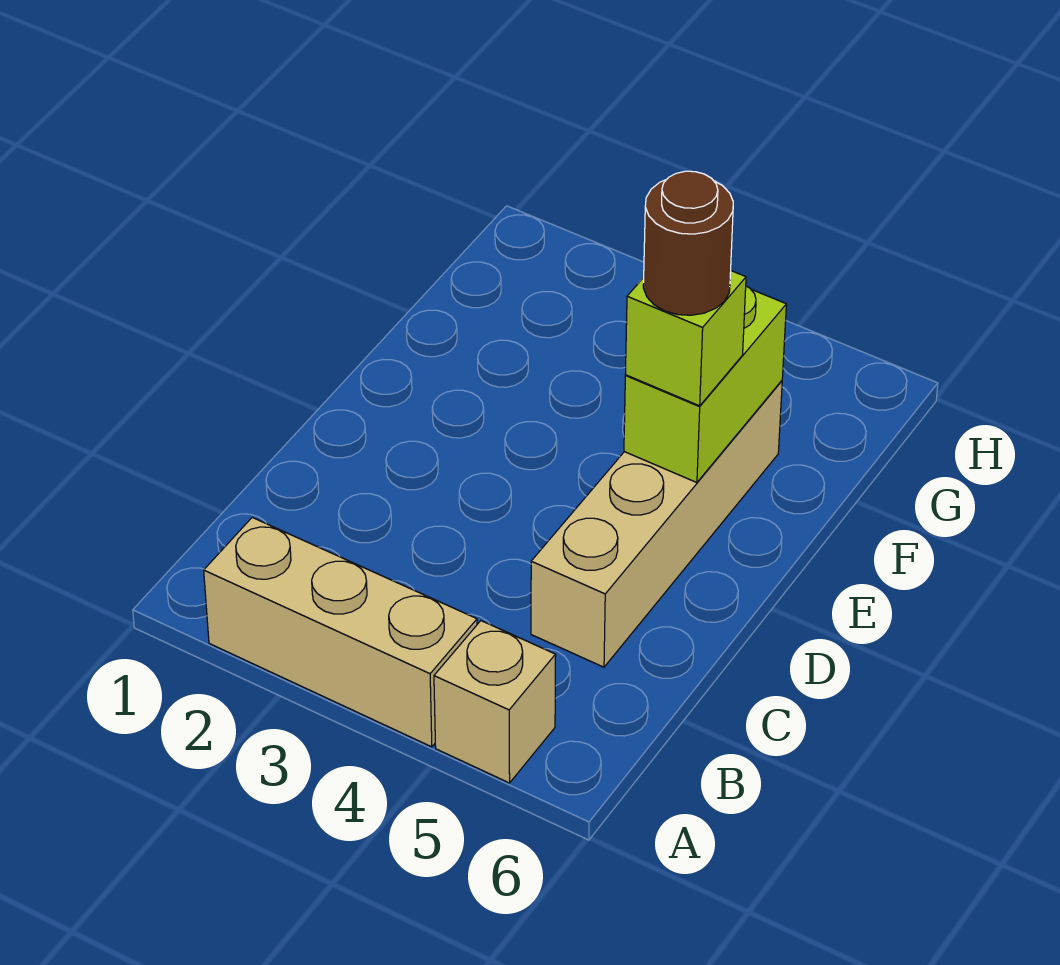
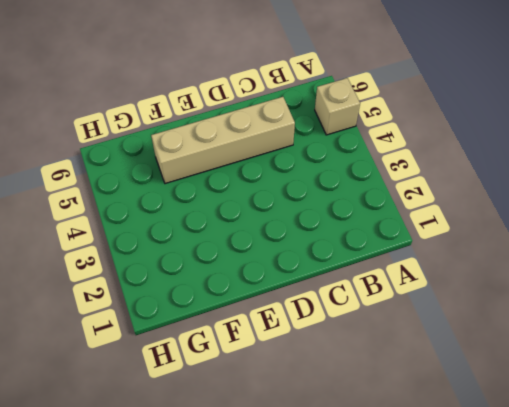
none -> tan brick A2:A4 level 1
none -> lime brick E5:F5 level 2

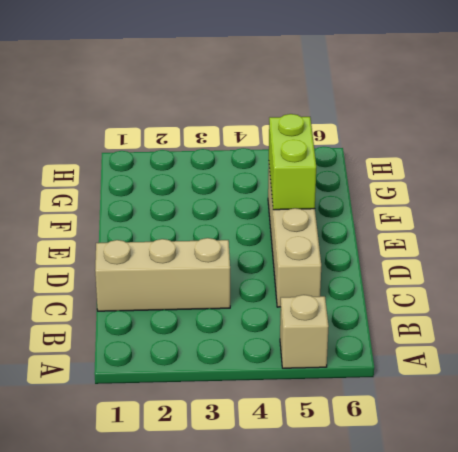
tan brick C1:C3 level 1 -> tan brick A2:A4 level 1
none -> lime brick E5 level 3
none -> brown round brick E5 level 4

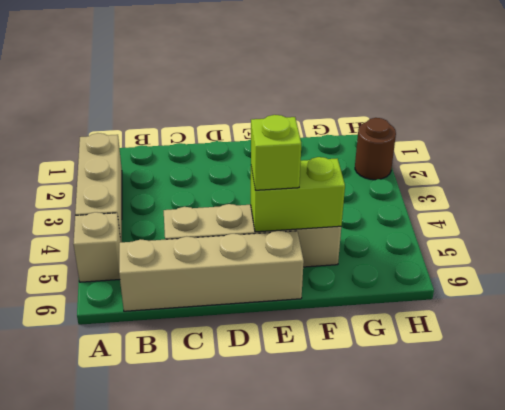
tan brick B6:E6 level 1 -> none
brown round brick H2 level 1 -> brown round brick E5 level 4

